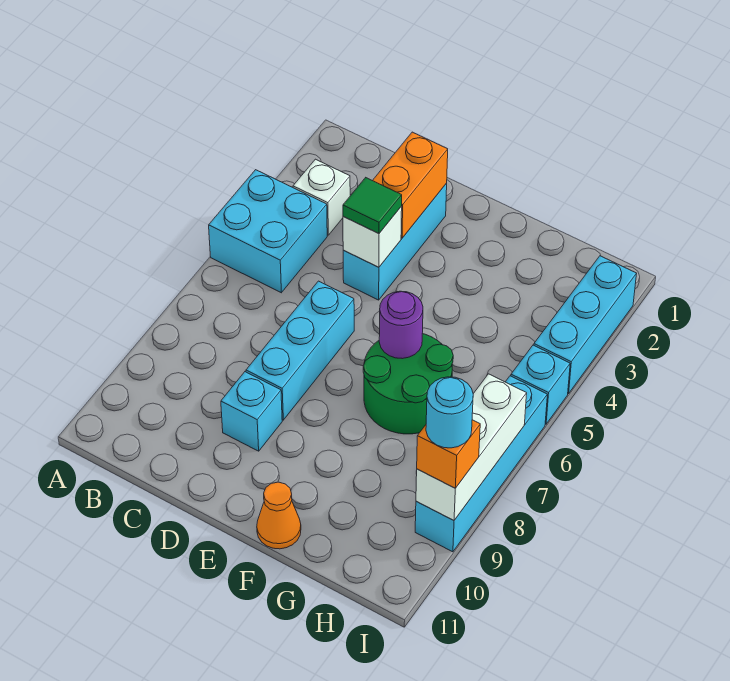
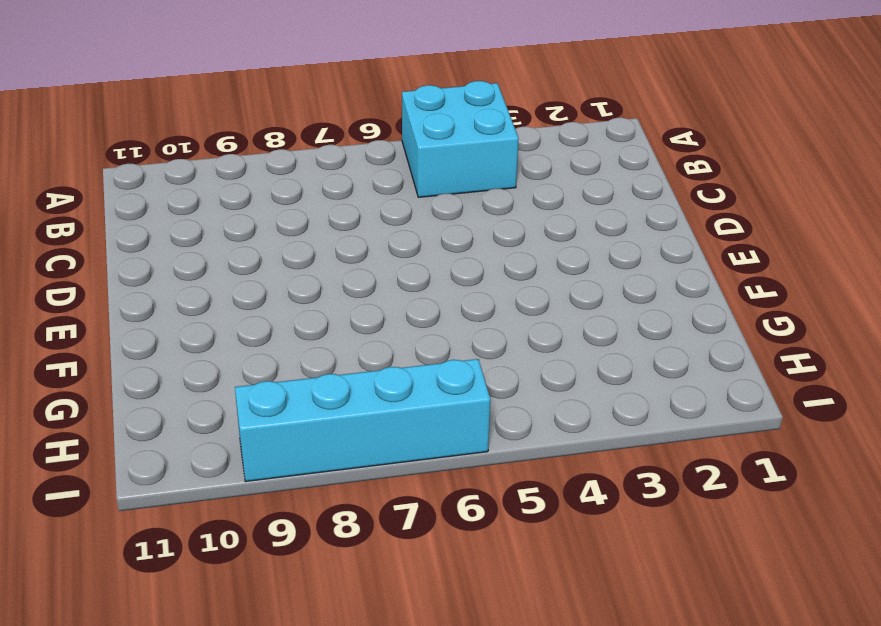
none -> white brick B3 level 1
none -> cyan brick D2:D4 level 1
none -> cyan brick D6:D8 level 1

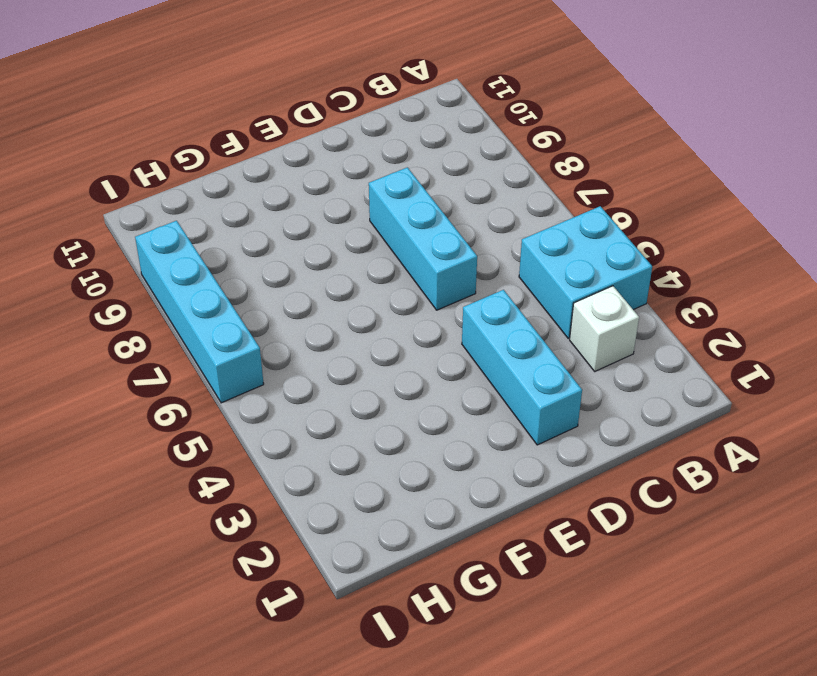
none -> cyan brick D9 level 1
none -> green round brick F6:G7 level 1
none -> orange cone F11 level 1

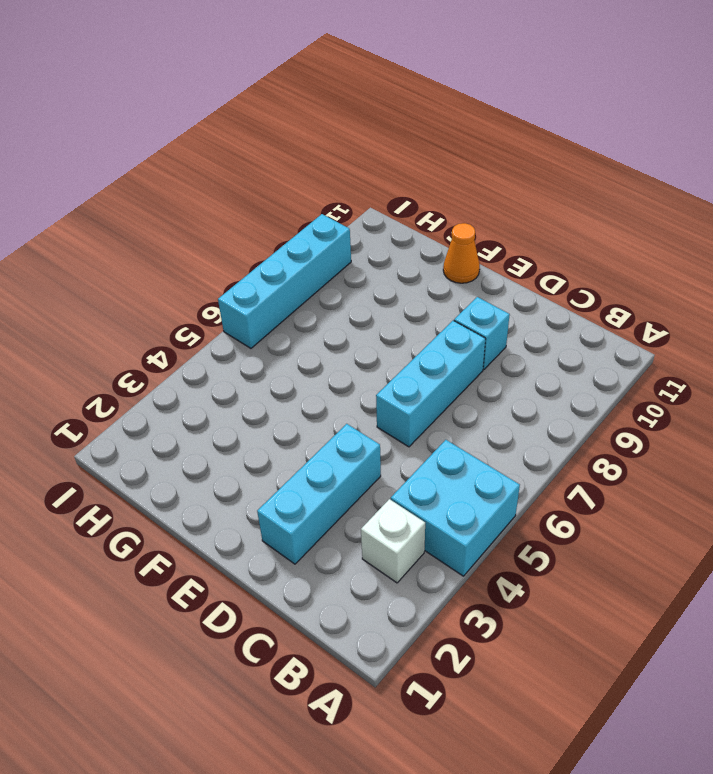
none -> green round brick F6:G7 level 1
none -> cyan brick I2:I4 level 1
none -> cyan brick I5 level 1

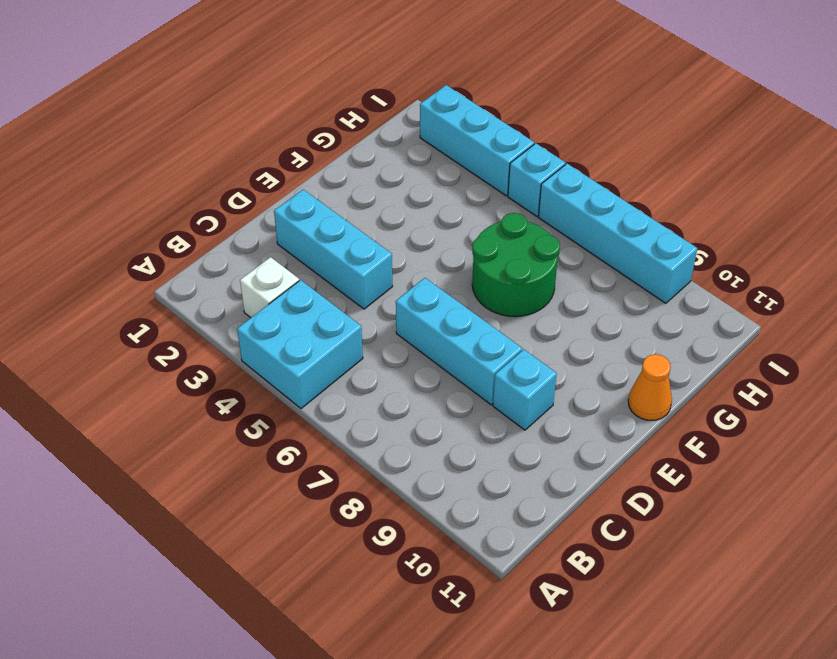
none -> orange brick D2:D3 level 2
none -> white brick D4 level 2
none -> purple round brick F6 level 2

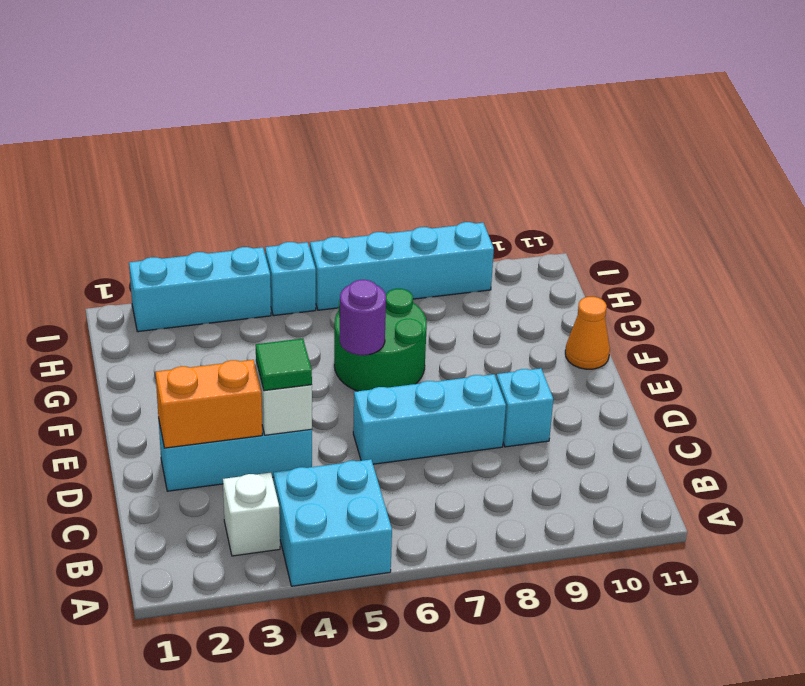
none -> white brick I7:I9 level 2
none -> orange brick I9 level 3
none -> cyan round brick I9 level 4

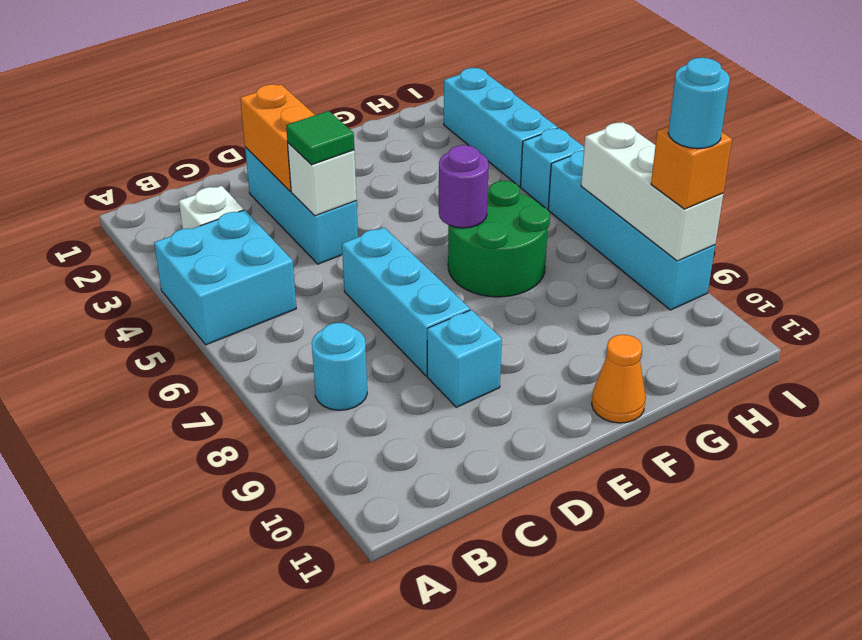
cyan round brick B8 level 1 -> none

